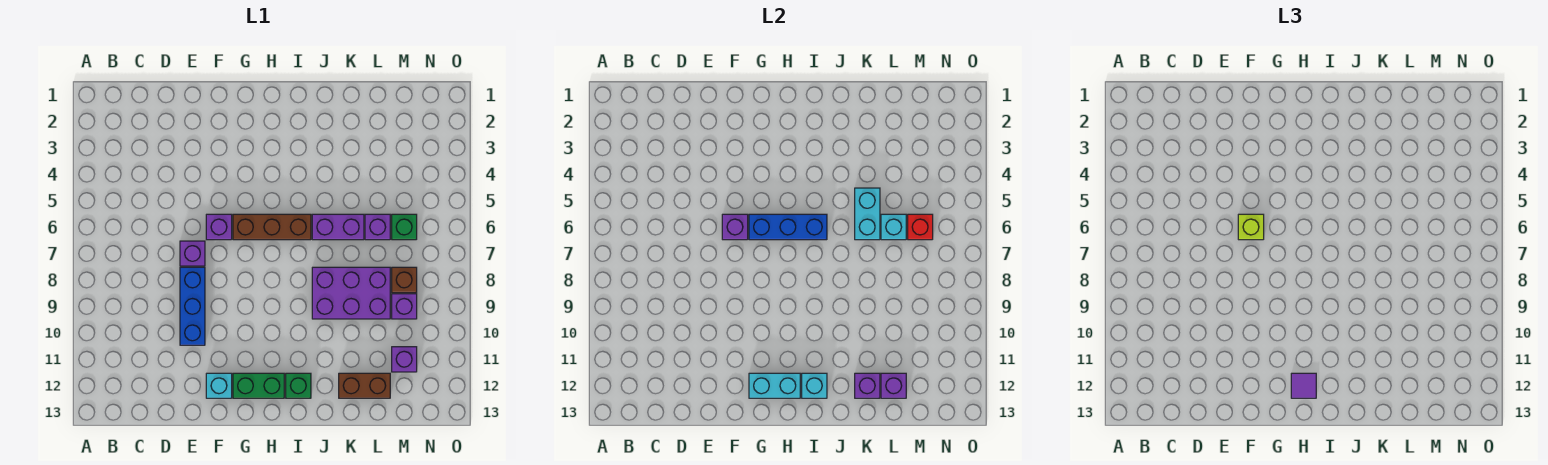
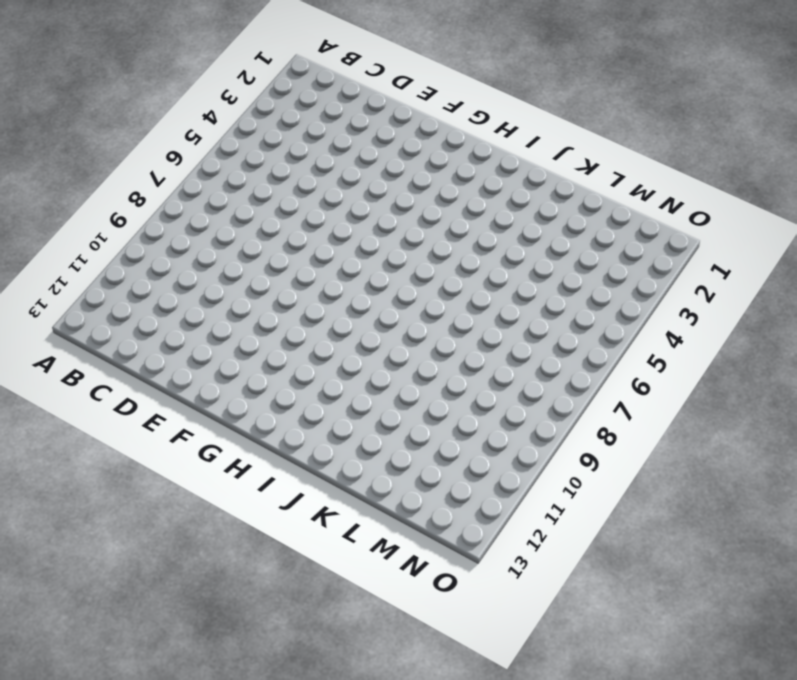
none -> purple brick E7 level 1
none -> blue brick E8:E10 level 1
none -> purple brick F6 level 1

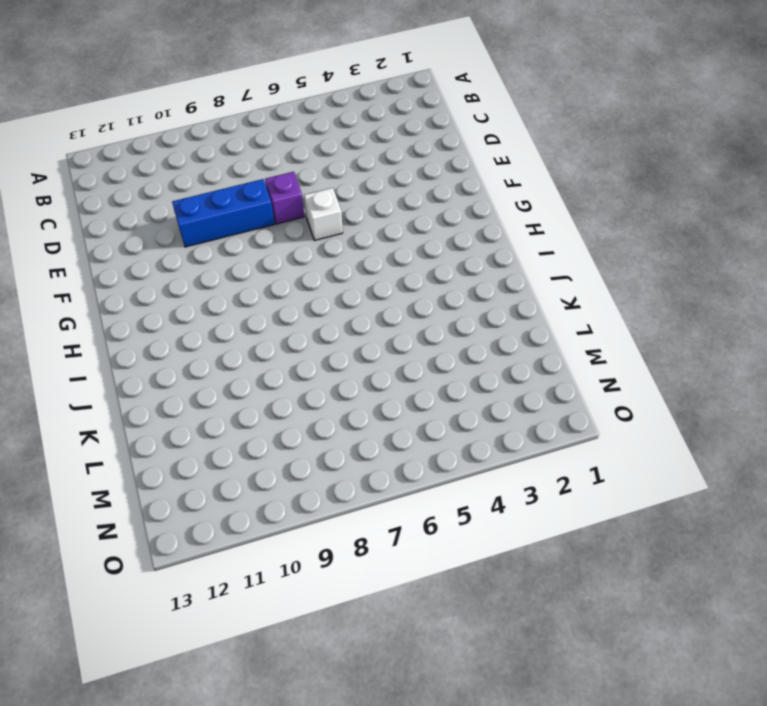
white brick F6 level 1 -> purple brick F6 level 1
none -> cyan brick F12 level 1
none -> brown brick G6:I6 level 1
none -> green brick G12:H12 level 1

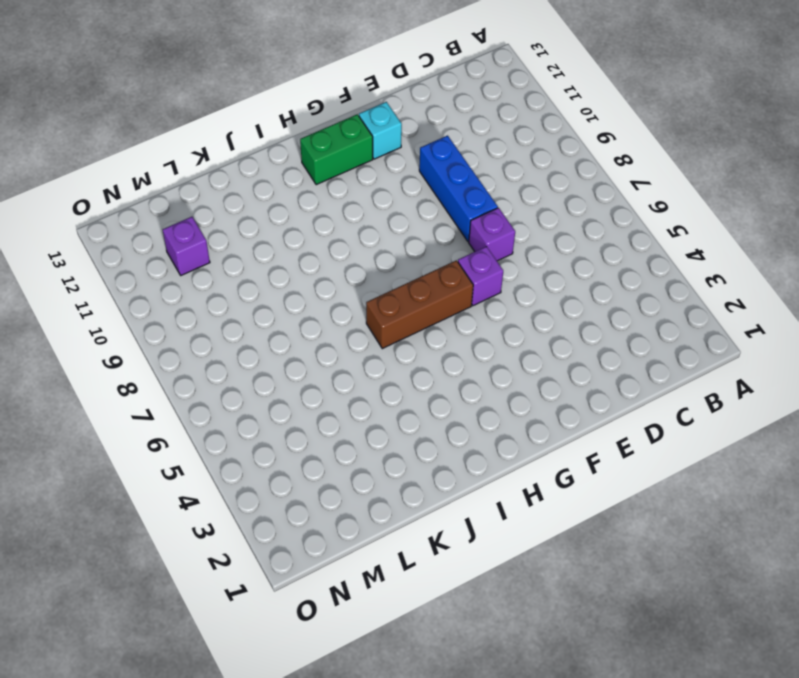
none -> green brick I12 level 1
none -> purple brick J6:K6 level 1
none -> purple brick J8:L9 level 1

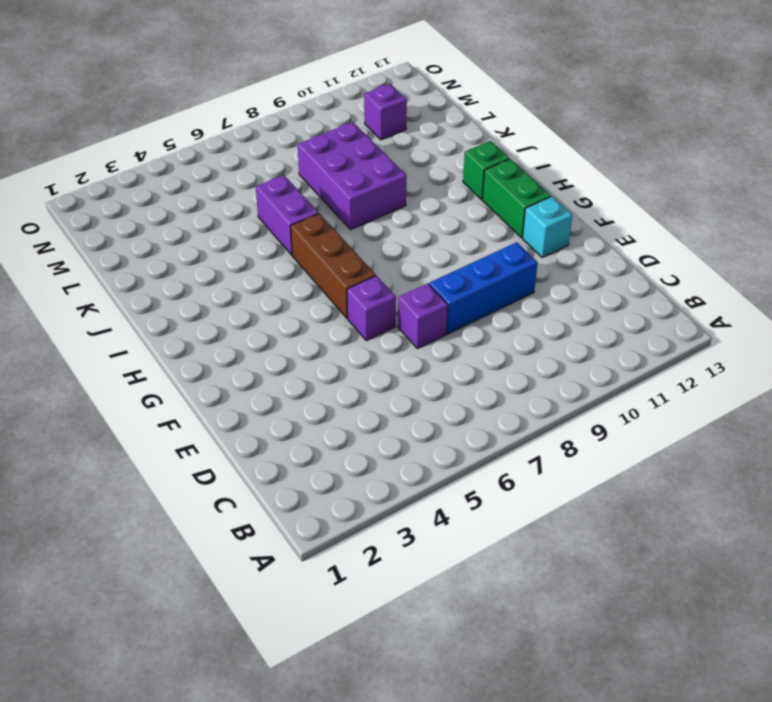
none -> brown brick K12:L12 level 1
none -> purple brick L6 level 1
none -> green brick M6 level 1

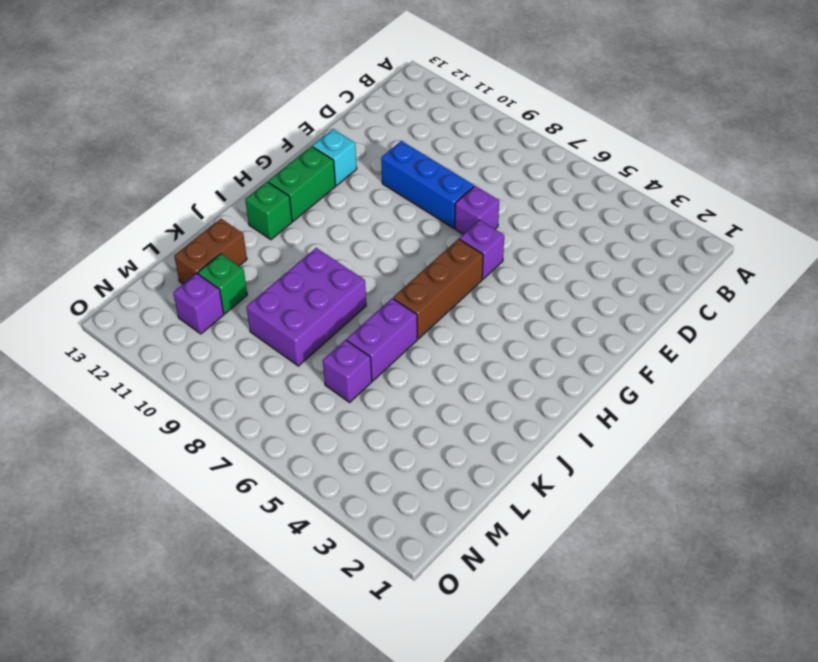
green brick L11 level 1 -> green brick M6 level 1
none -> brown brick M8 level 1
none -> purple brick M9 level 1
none -> purple brick F6 level 2

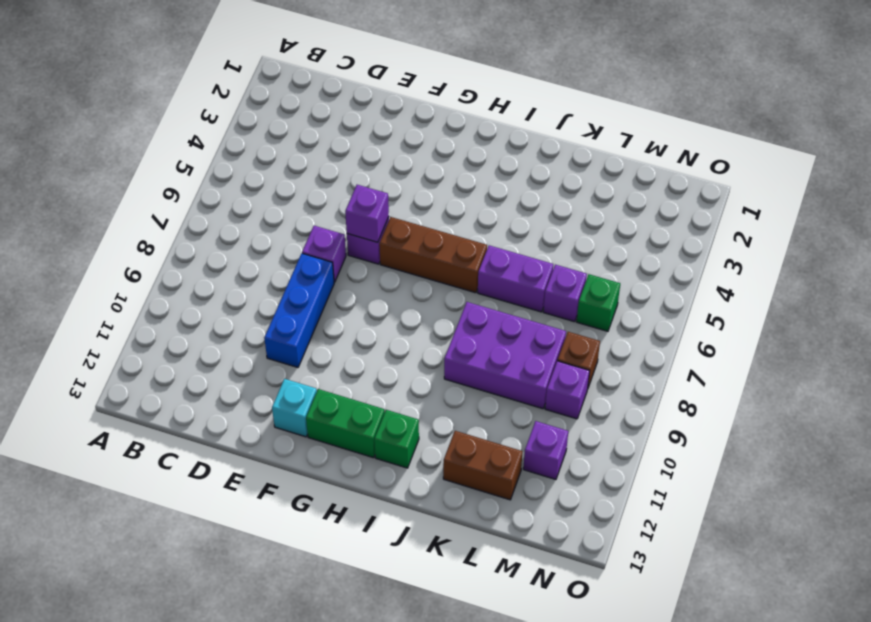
none -> blue brick G6:I6 level 2
none -> cyan brick G12:H12 level 2
none -> cyan brick I12 level 2

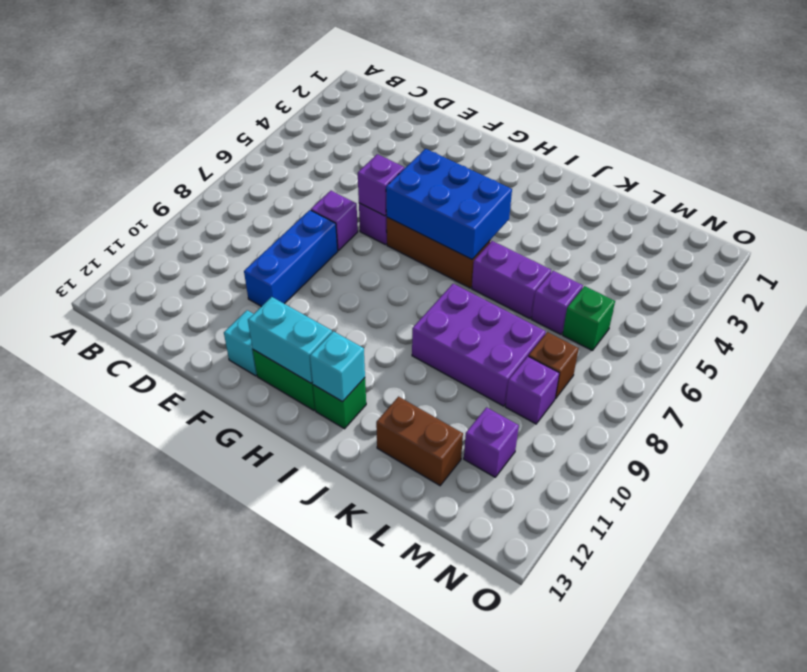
blue brick G5:I6 level 2 -> blue brick G6:I6 level 2
none -> cyan brick K5:K6 level 2
none -> purple brick K12 level 2
none -> cyan brick L6 level 2

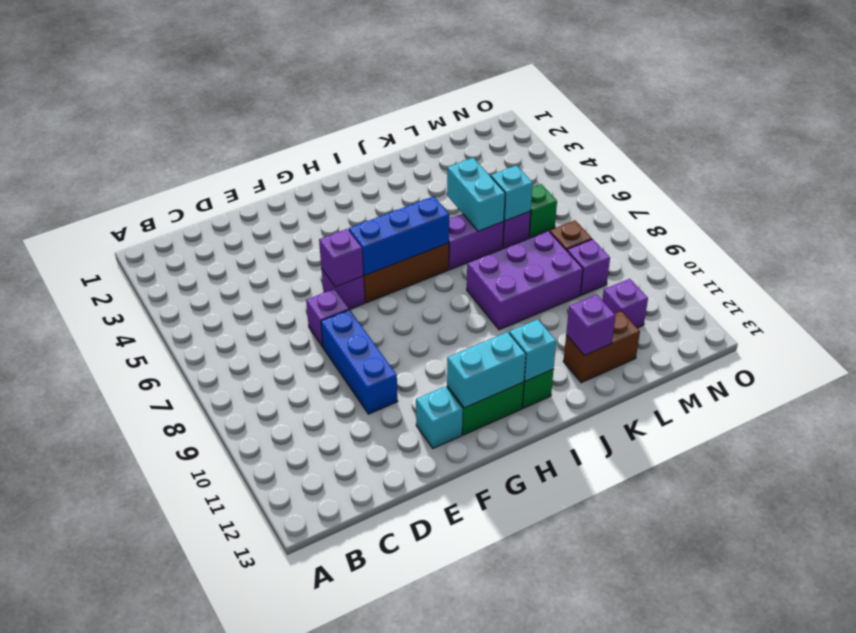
none -> purple brick L12 level 2
none -> red brick M6 level 2
none -> lime brick F6 level 3

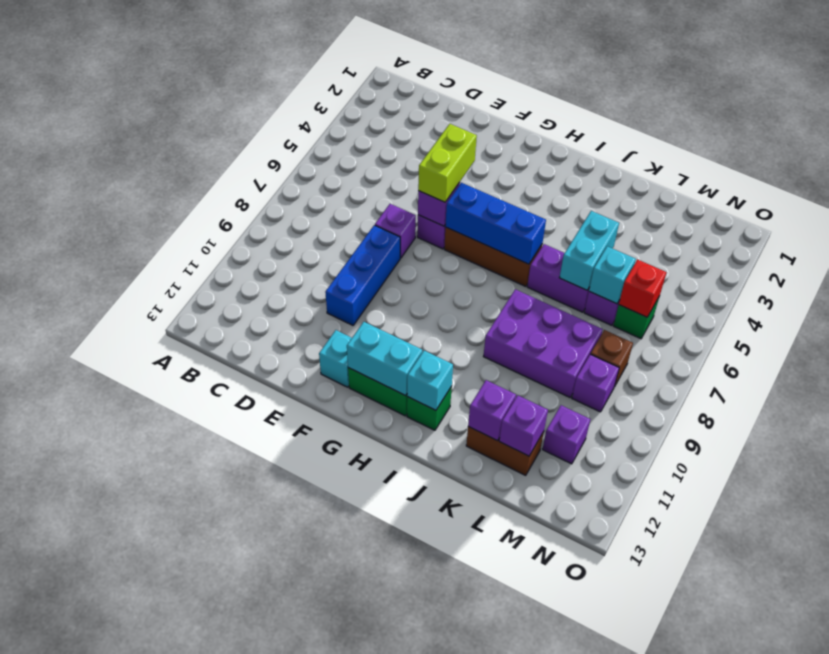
lime brick F5:F6 level 3 -> lime brick F6 level 3
none -> purple tile H12 level 3

